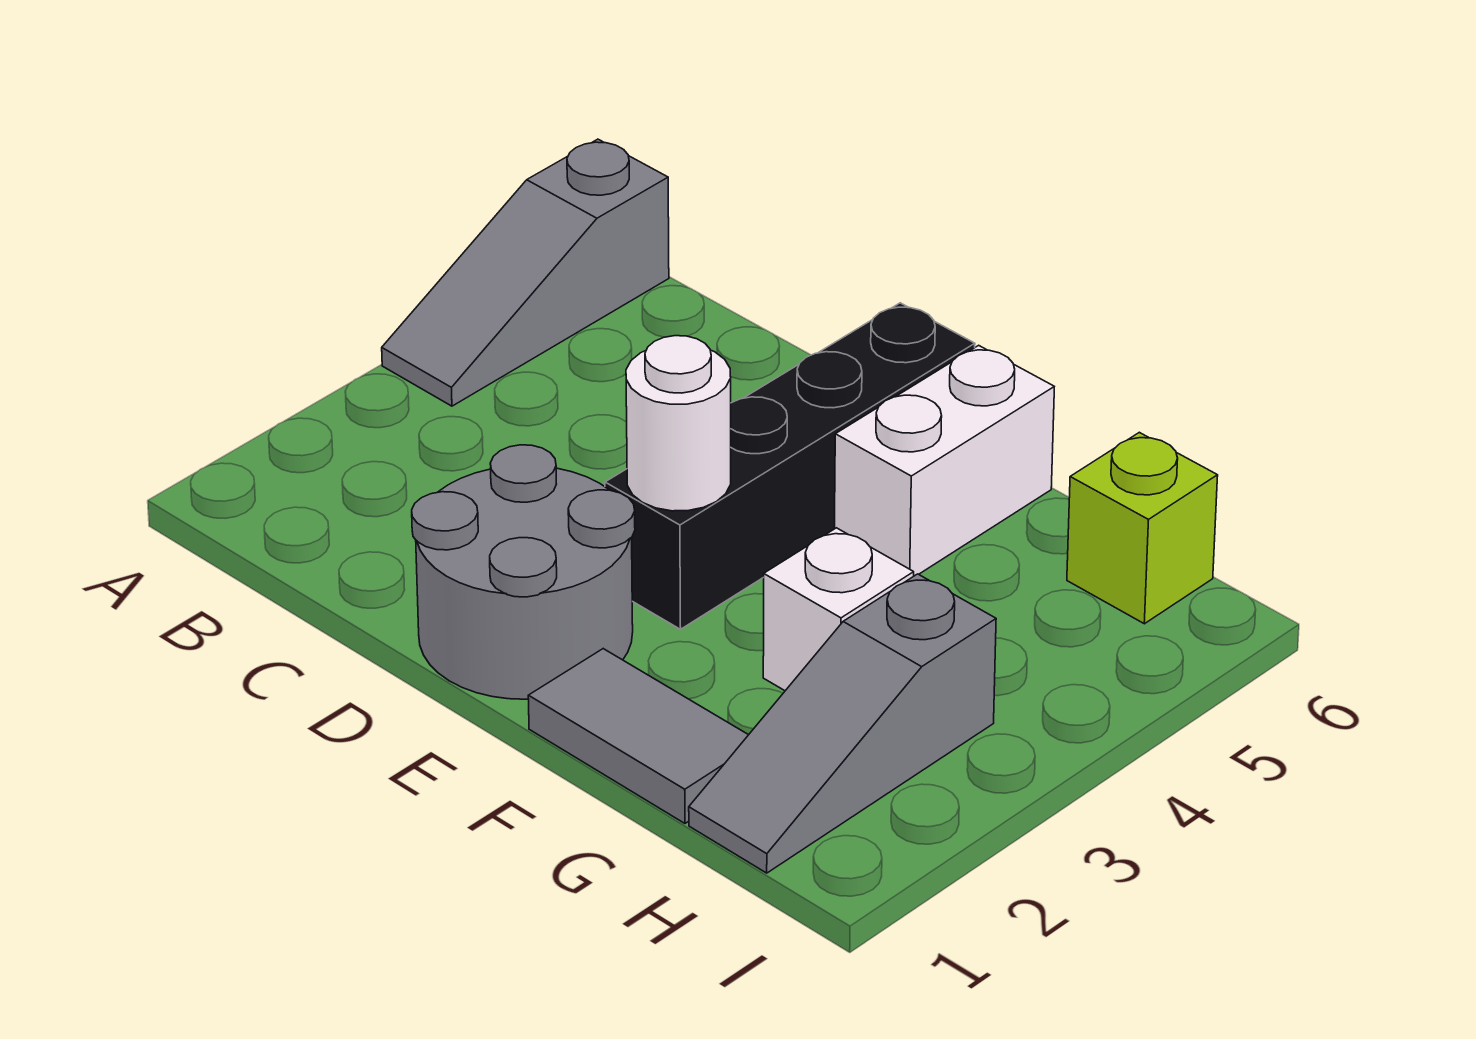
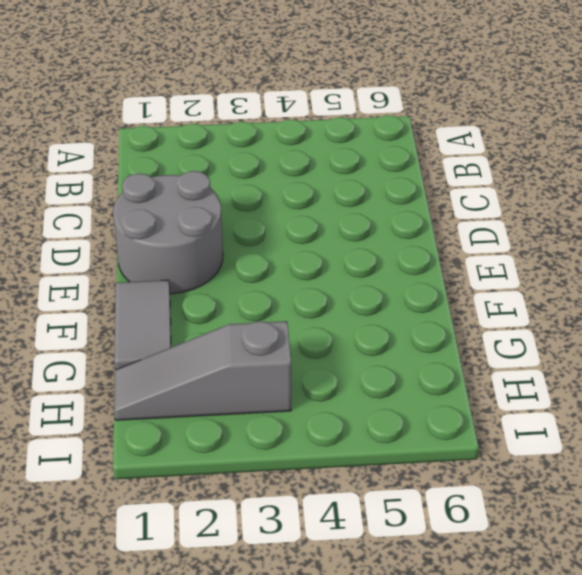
none -> grey slope A4:A6 level 1 top 6
none -> black brick E3:E6 level 1

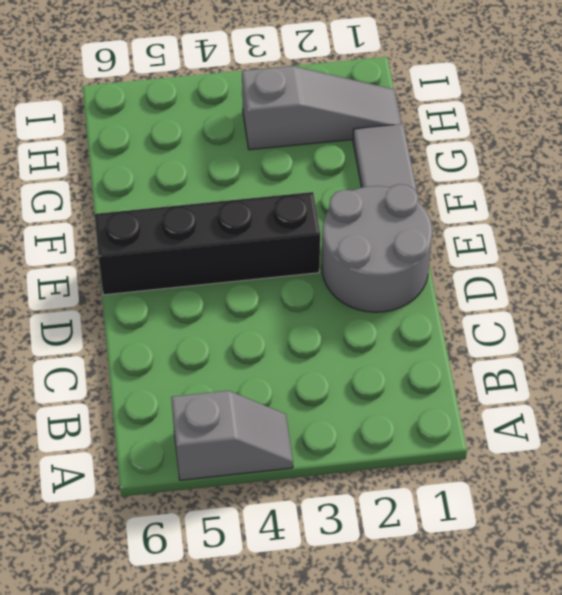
grey slope A4:A5 level 1 top 5 -> grey slope A4:A6 level 1 top 6
none -> white brick F5:F6 level 1
none -> white brick G3 level 1

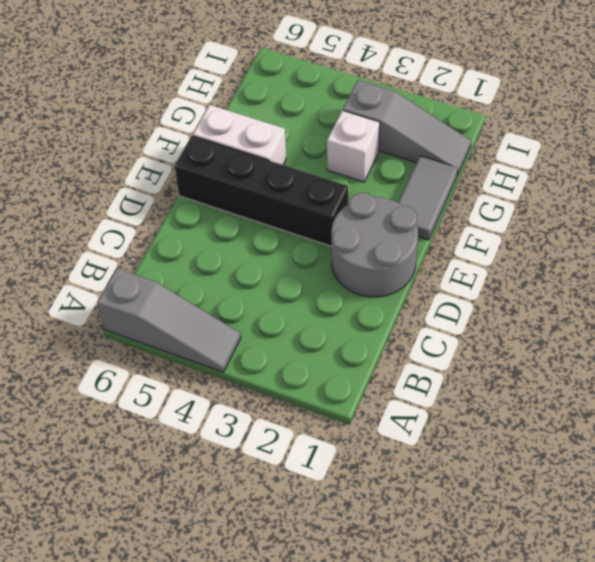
none -> lime brick H6 level 1
none -> white round brick E3 level 2

